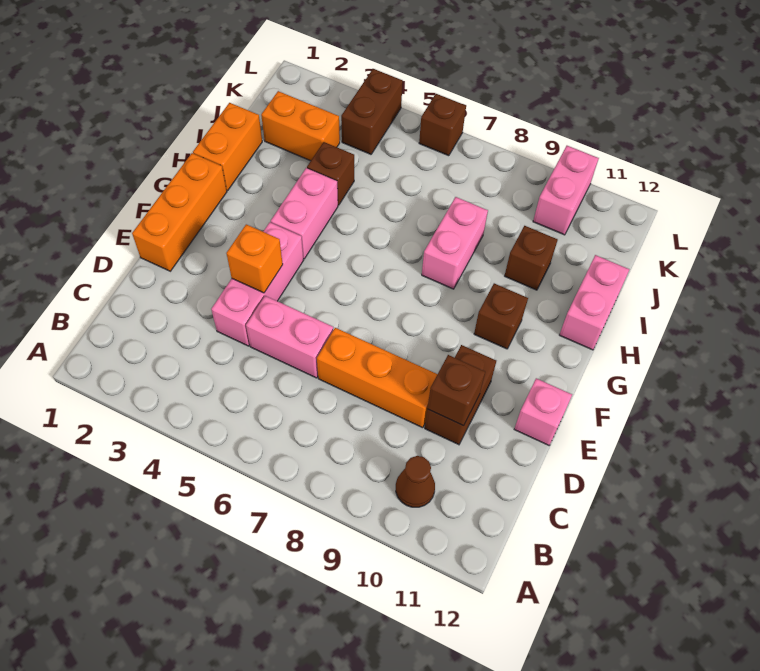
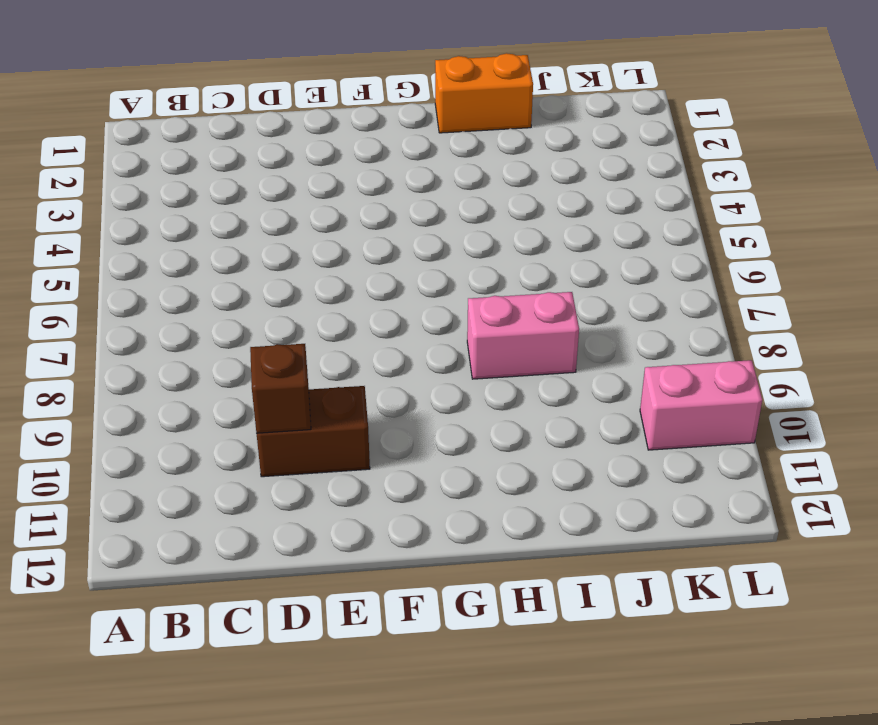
none -> brown cone B10 level 1
none -> pink brick D4:F4 level 1
none -> pink brick D5:D6 level 1

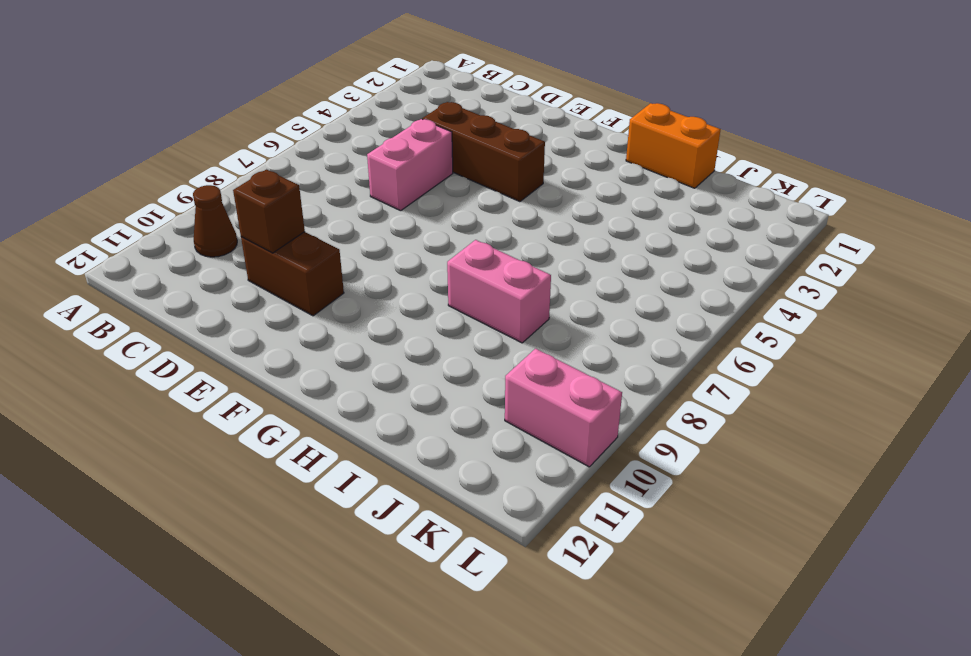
brown brick D4:F4 level 1 -> pink brick D4:F4 level 1
none -> orange brick D7:D9 level 1
none -> orange brick E1:G1 level 1
none -> pink brick E12 level 1

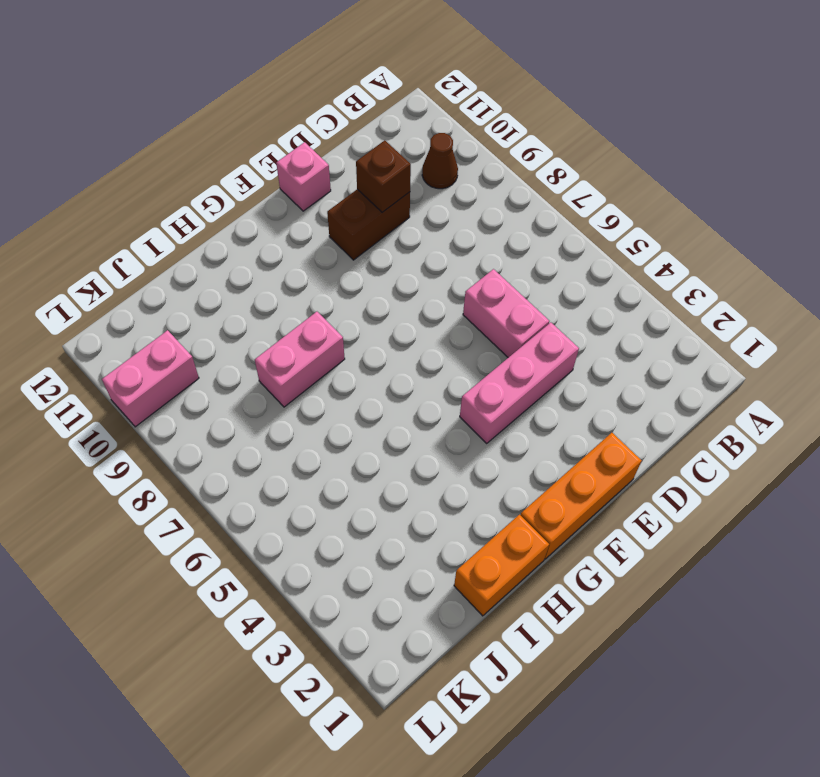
none -> orange brick D7:D9 level 1
none -> pink brick G4:H4 level 1
none -> brown brick G10 level 1

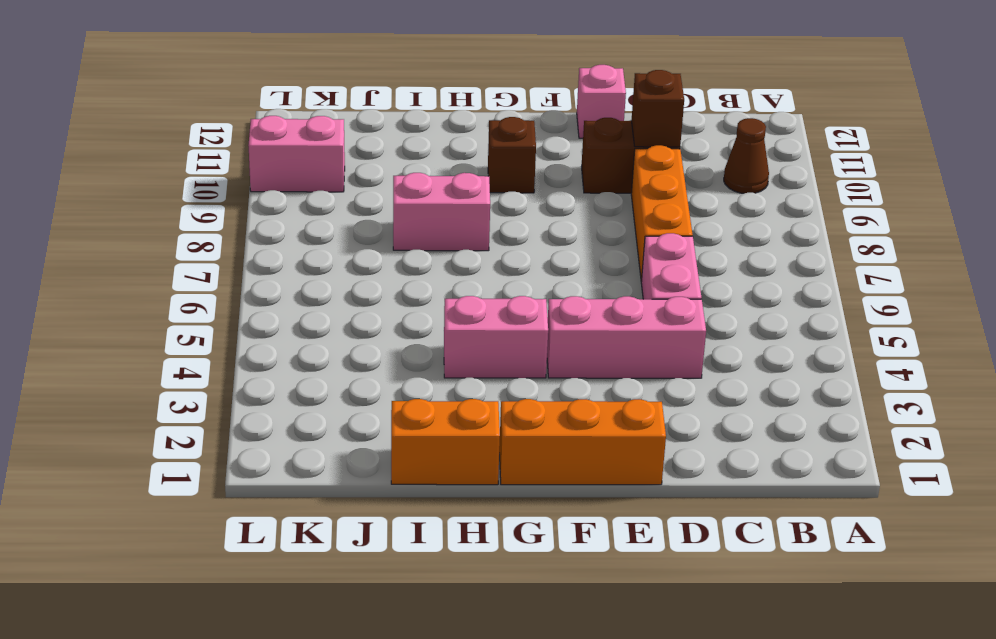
none -> pink brick H12:I12 level 1
none -> brown brick I4 level 1
none -> brown brick I10 level 1

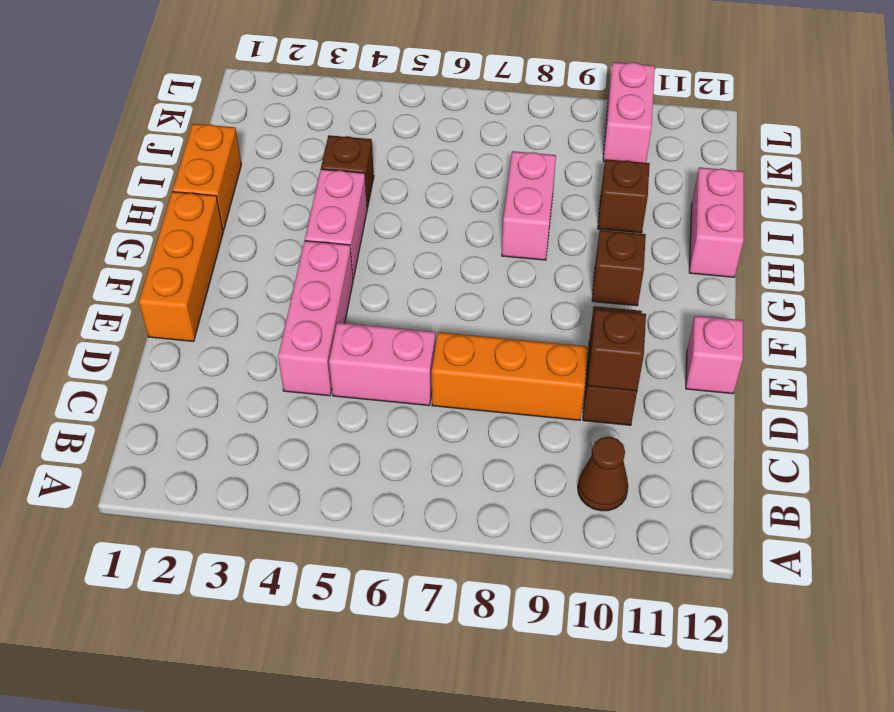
none -> orange brick J2:J3 level 1
none -> brown brick K4:L4 level 1
none -> brown brick L6 level 1

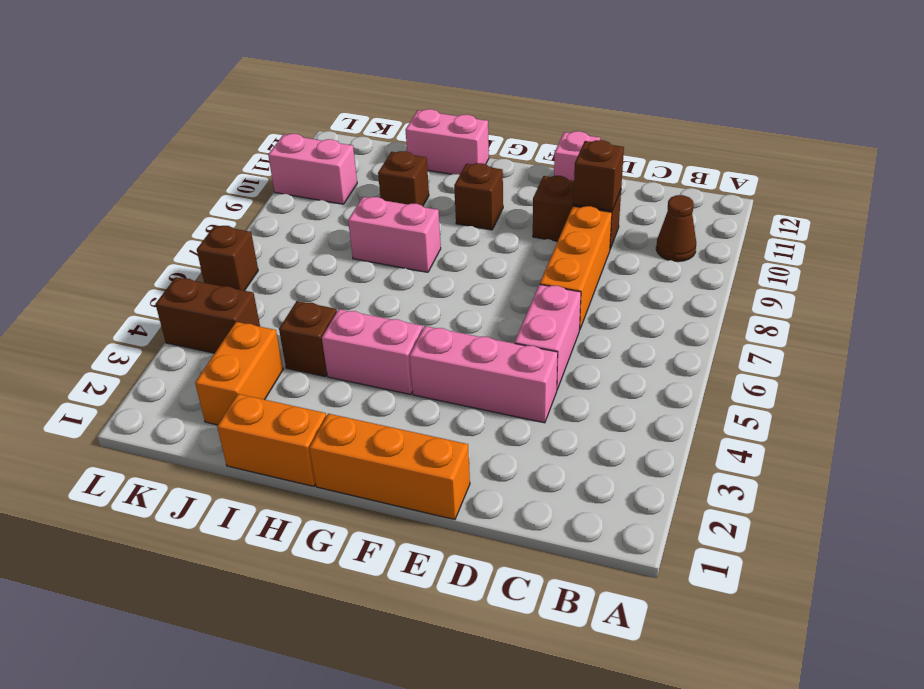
none -> orange brick E4 level 2

